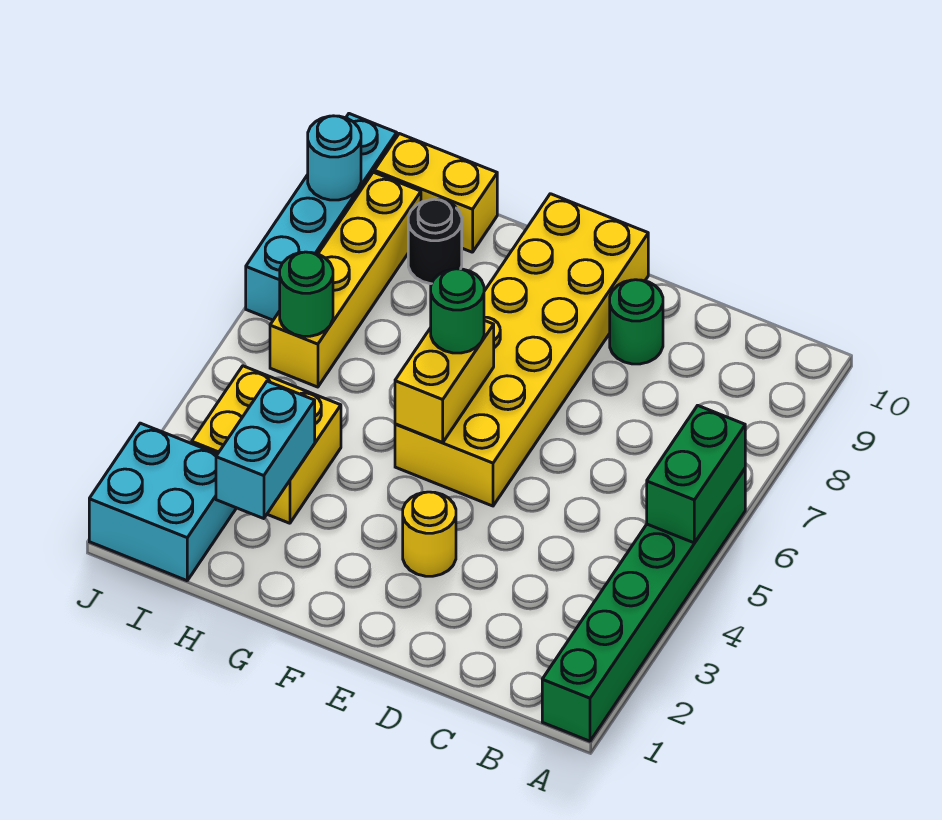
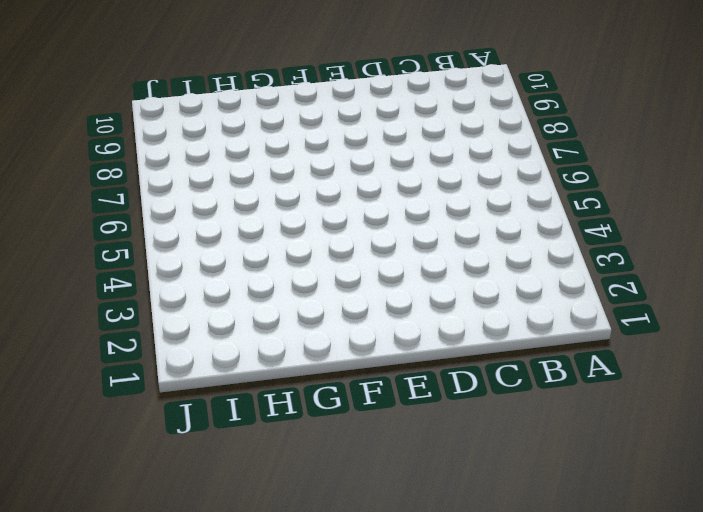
none -> green brick A1:A6 level 1
none -> green round brick D9 level 1
none -> yellow round brick E3 level 1

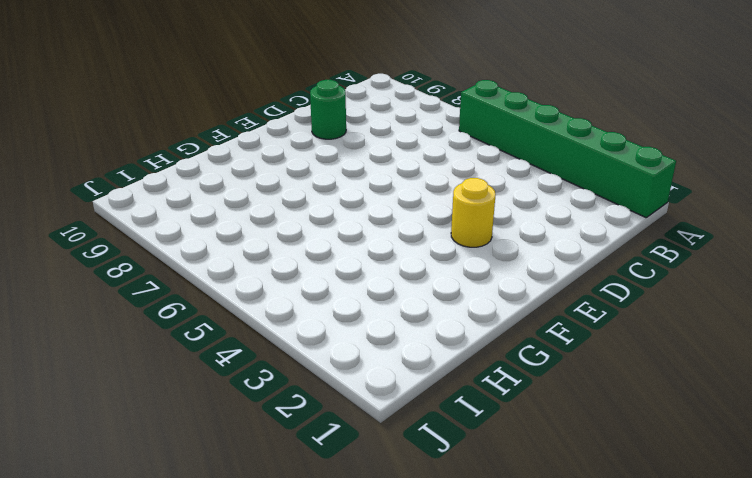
none -> yellow brick E5:F10 level 1
none -> yellow brick H3:I4 level 1
none -> black round brick H9 level 1

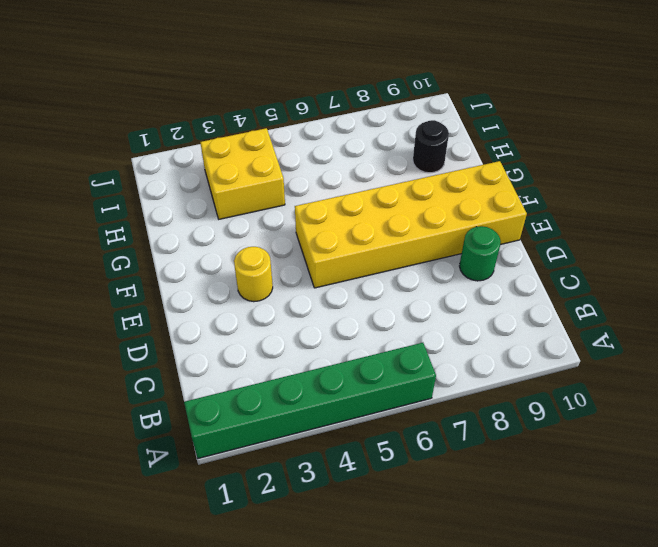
none -> yellow brick H10:I10 level 1
none -> cyan brick I1:J2 level 1
none -> yellow brick I6:I9 level 1

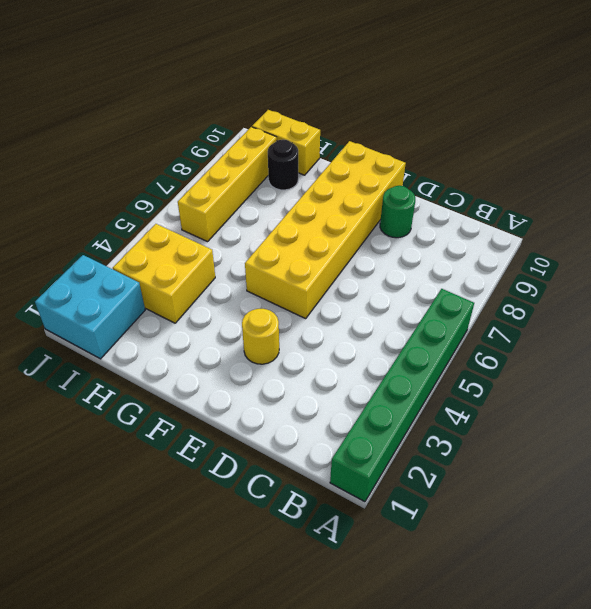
none -> cyan brick J7:J10 level 1
none -> green brick A5:A6 level 2
none -> yellow brick F5:F6 level 2

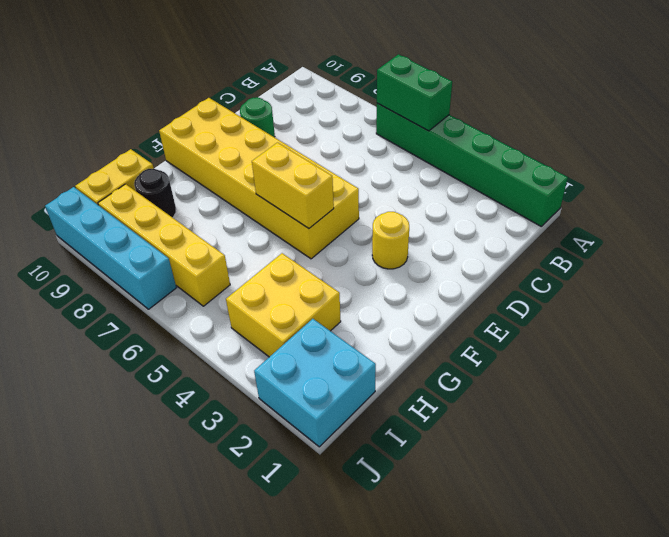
none -> cyan brick H2:H3 level 2
none -> green round brick I6 level 2
none -> cyan round brick J9 level 2

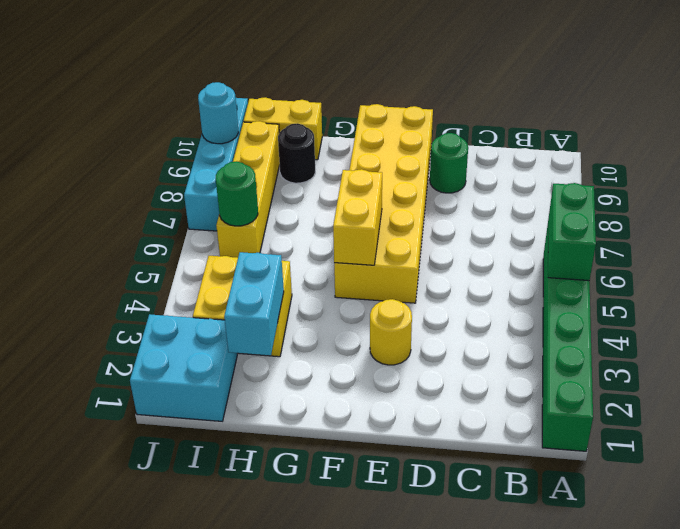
none -> green round brick F6 level 3

